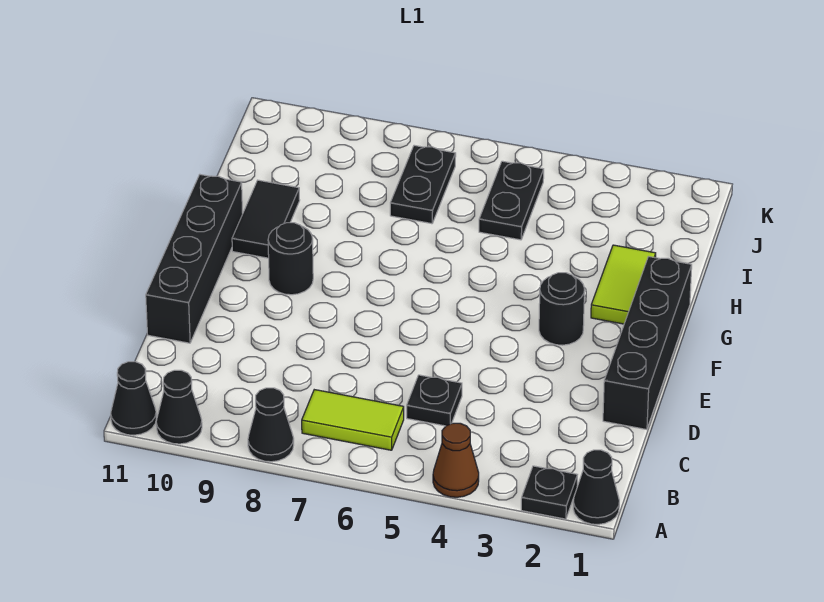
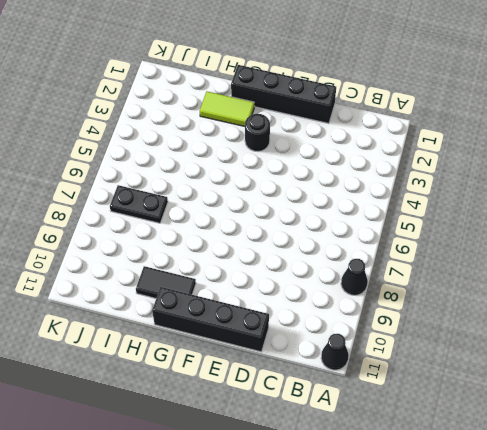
none -> black cone A1 level 1
none -> black plate A2 level 1
none -> brown cone A4 level 1

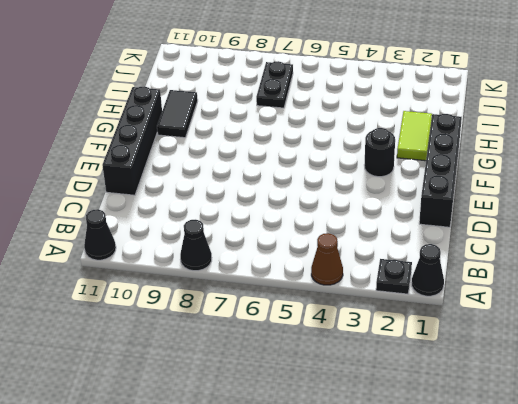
none -> black cone A10 level 1
none -> lime tile B6:B7 level 1
none -> black plate C5 level 1

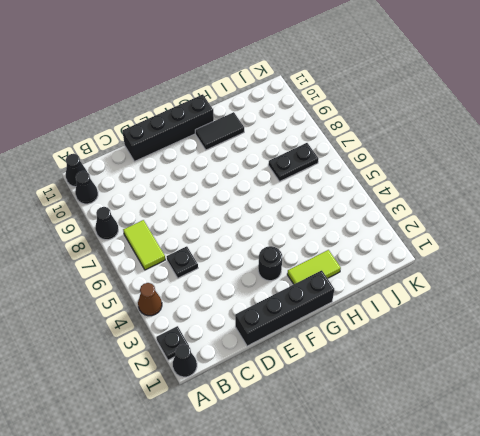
none -> black round brick F9 level 1
none -> black plate I5:J5 level 1

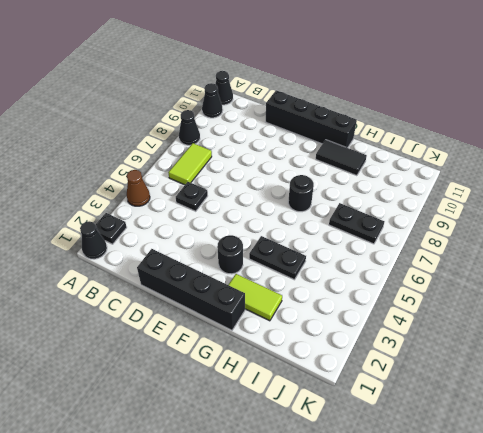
black plate G4:H4 level 1 -> black plate I5:J5 level 1
black round brick G7 level 1 -> black round brick F9 level 1

